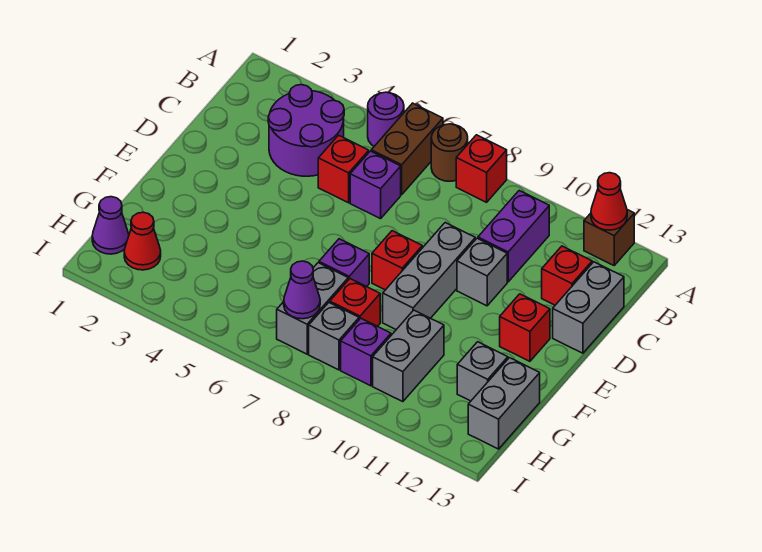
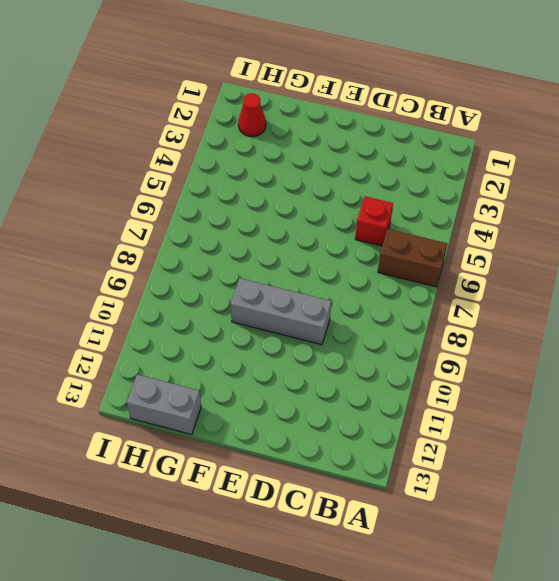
none -> purple round brick A5 level 1
none -> brown round brick A7 level 1
none -> red brick A8 level 1

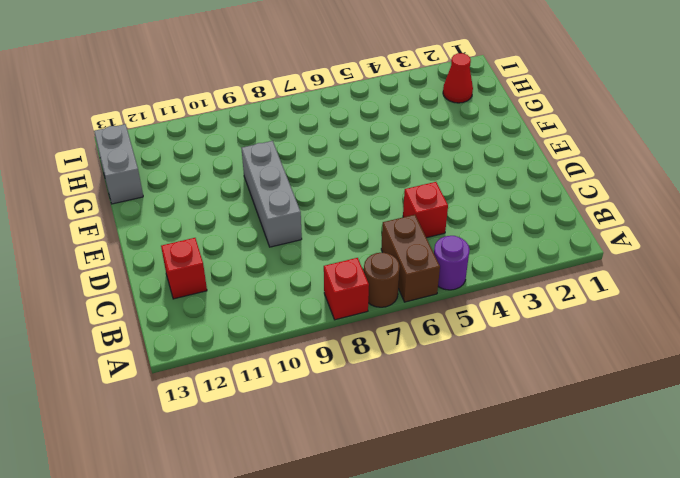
none -> brown brick A12 level 1
none -> purple round brick B3:C4 level 1
none -> purple brick B10:C10 level 1

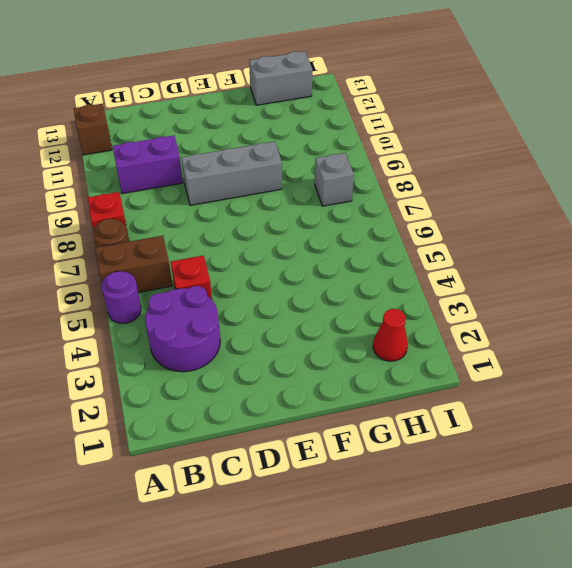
none -> purple brick C6 level 1
none -> red brick C12 level 1
none -> grey brick C13:D13 level 1

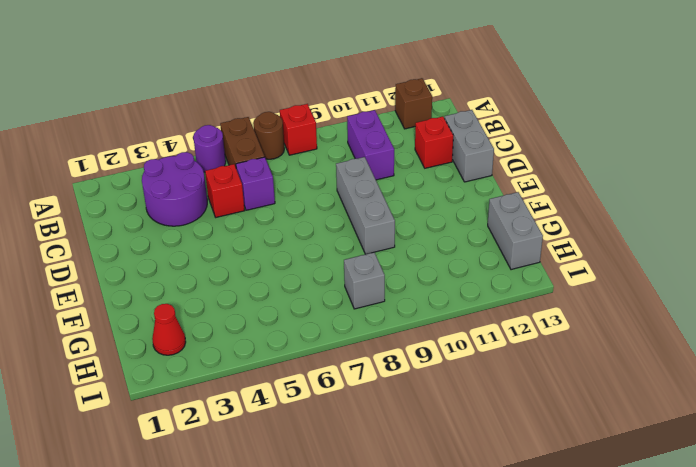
none -> grey brick D10 level 1
none -> red brick E8 level 1
none -> red brick E12 level 1

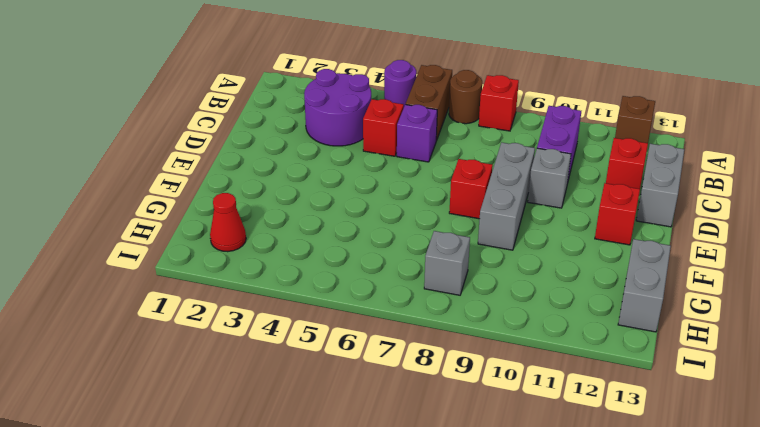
none -> purple brick F7 level 1
none -> grey brick G7:H7 level 1
none -> red brick G8 level 1

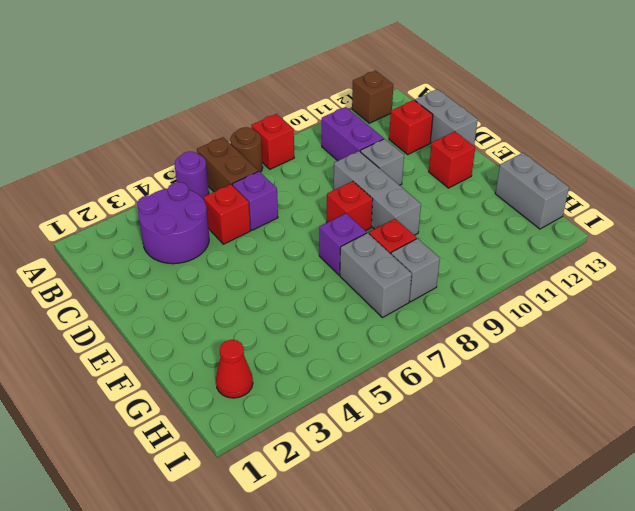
none -> grey brick G10:H10 level 1
none -> grey brick G12 level 1
none -> purple cone H1 level 1

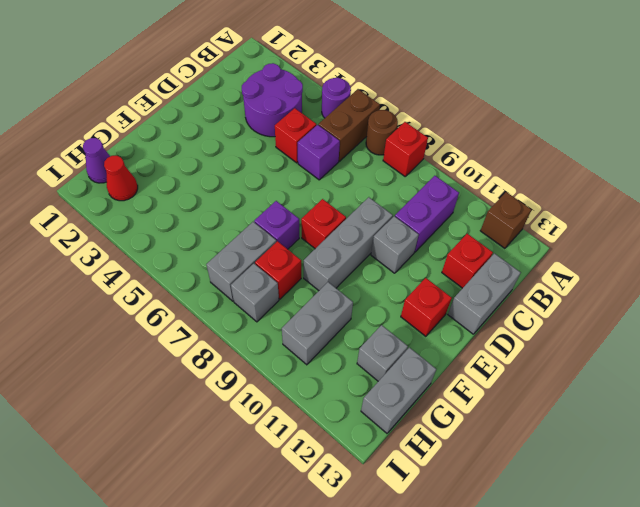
none -> purple brick H9 level 1
none -> red cone A12 level 2
none -> purple cone H7 level 2

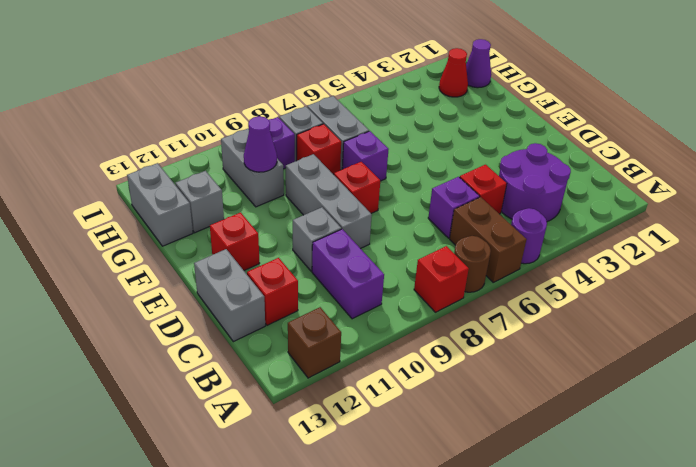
purple cone G10 level 2 -> purple cone H7 level 2
none -> red cone A12 level 2

